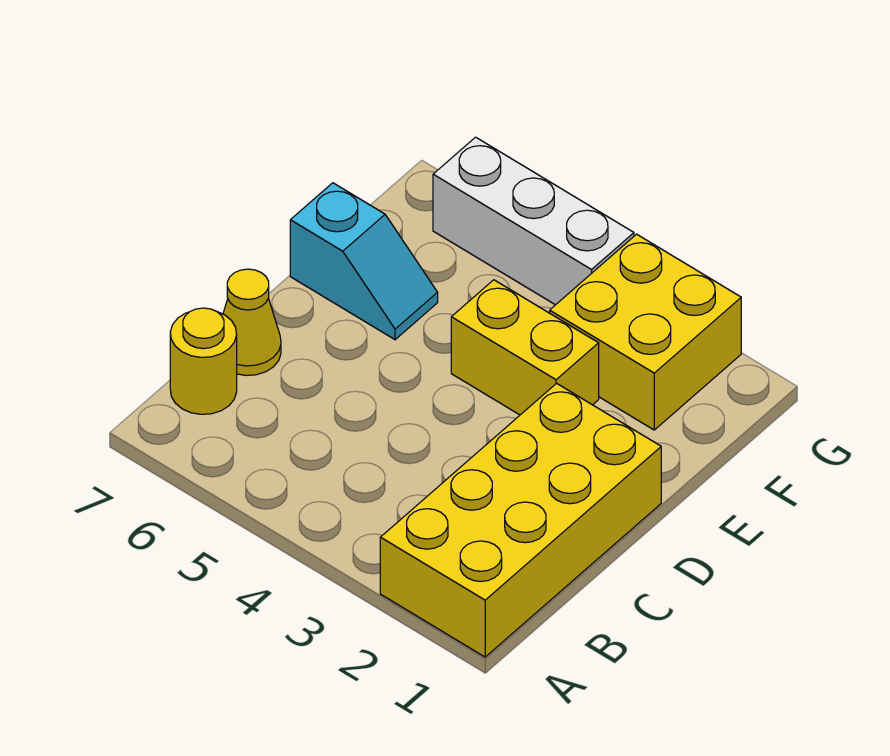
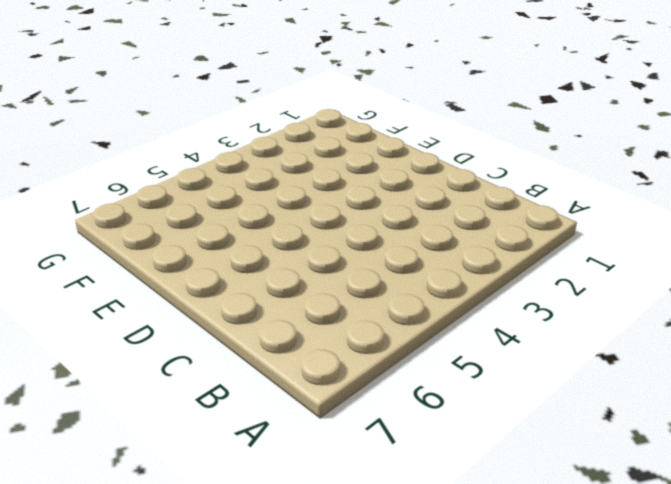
none -> yellow brick A1:D2 level 1
none -> yellow round brick B7 level 1

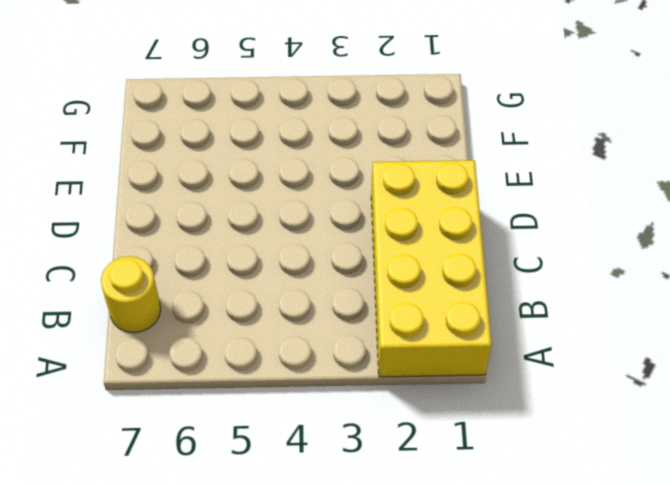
none -> yellow cone C7 level 1
none -> yellow brick E3:E4 level 1

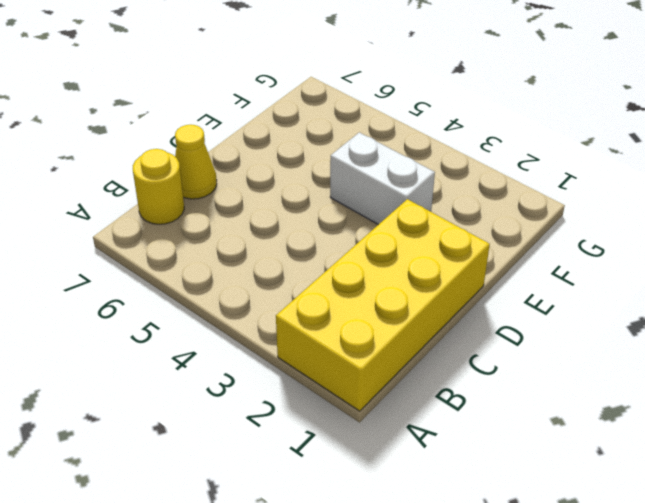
white brick E3:E4 level 1 -> yellow brick E3:E4 level 1
none -> cyan slope E6:E7 level 1 top 7
none -> yellow brick F2:G3 level 1

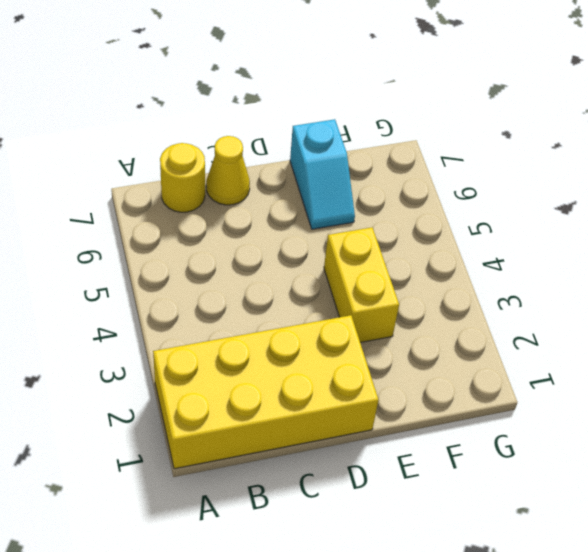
none -> yellow brick F2:G3 level 1
none -> white brick G4:G6 level 1

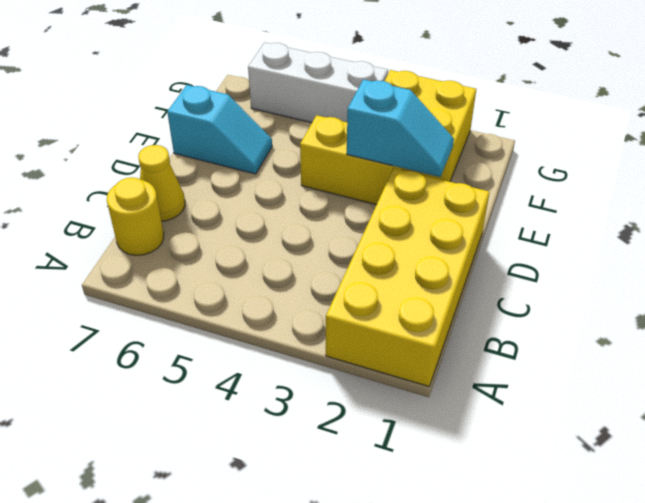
cyan slope E2:E3 level 2 top 3 -> none

